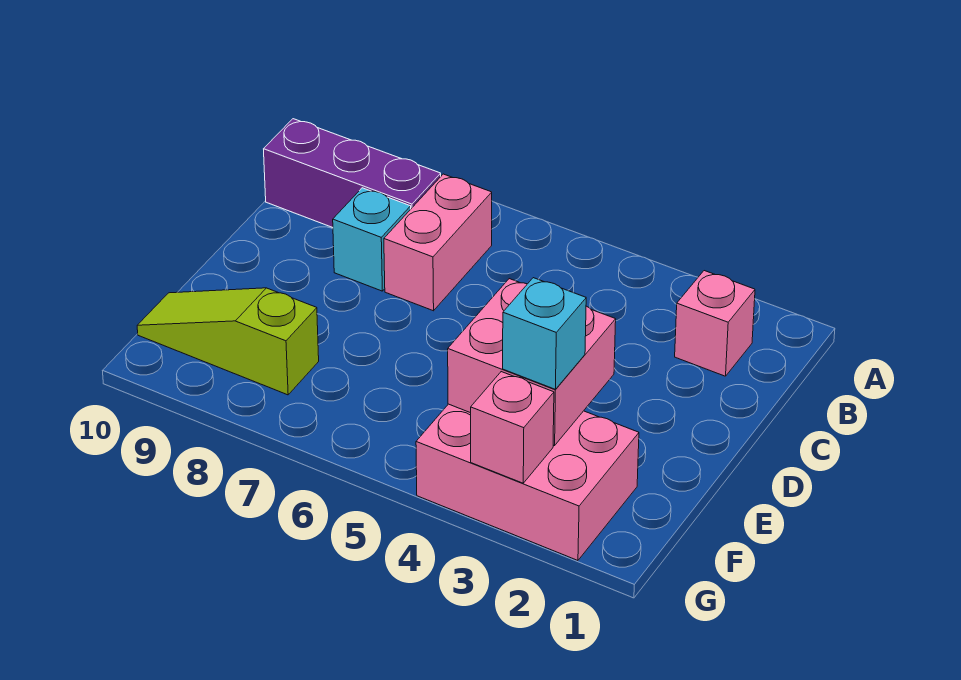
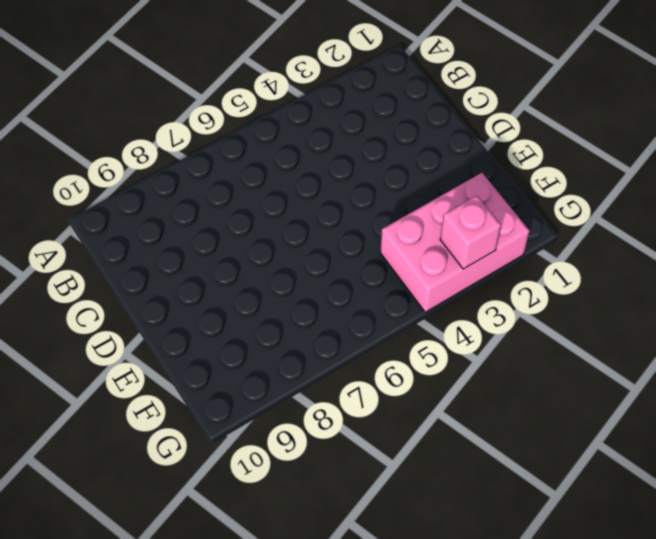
none -> pink brick B2 level 1
none -> pink brick B7:C7 level 1

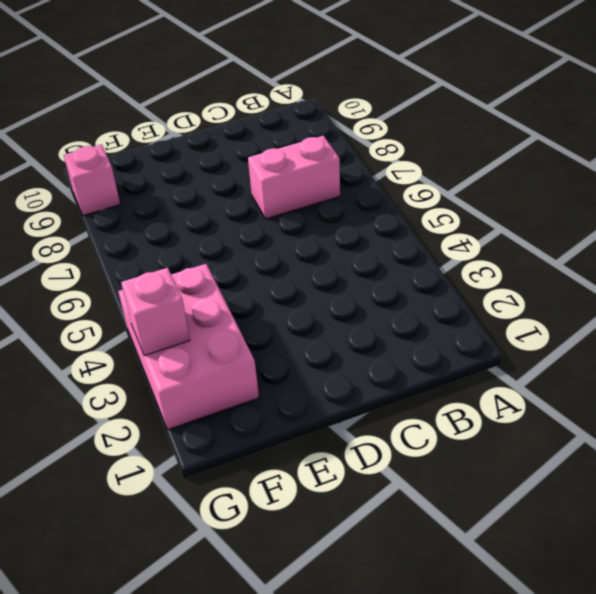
pink brick G9 level 1 -> pink brick B2 level 1
none -> purple brick B8:B10 level 1
none -> cyan brick C8 level 1

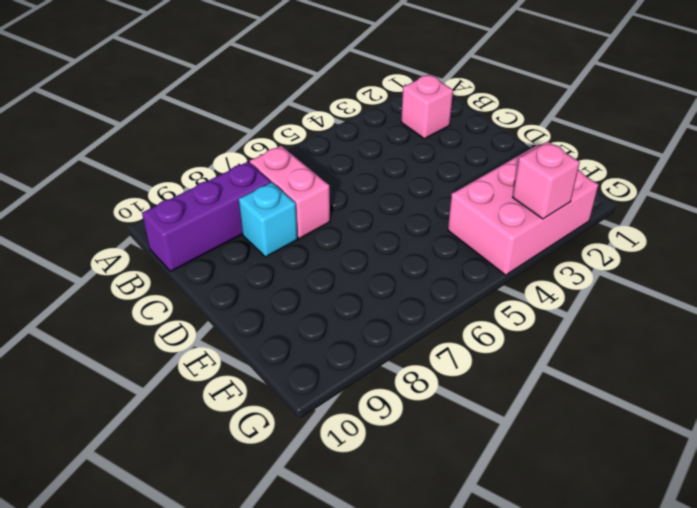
none -> lime slope F8:F10 level 1 top 8
none -> pink brick E3:F4 level 2

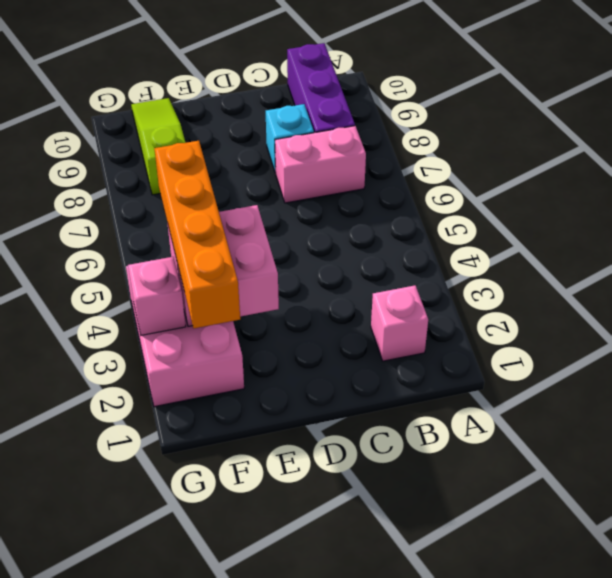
orange brick F2:F5 level 3 -> cyan brick F3 level 3

